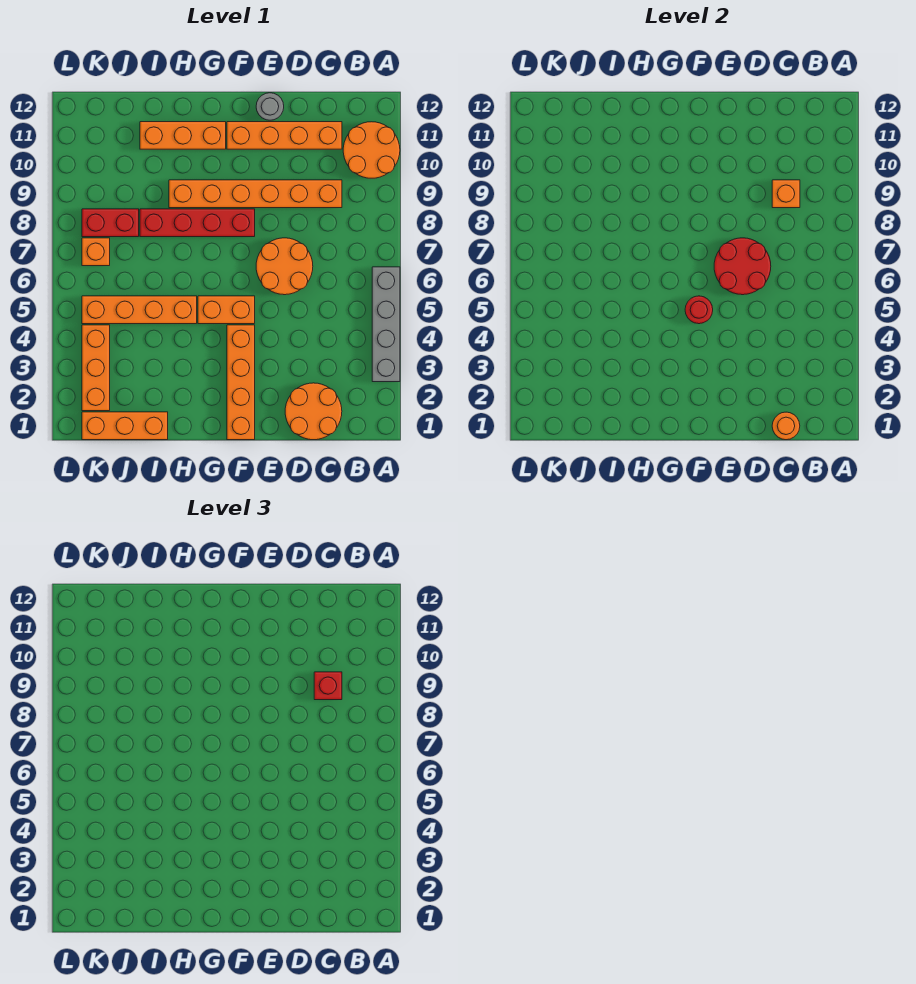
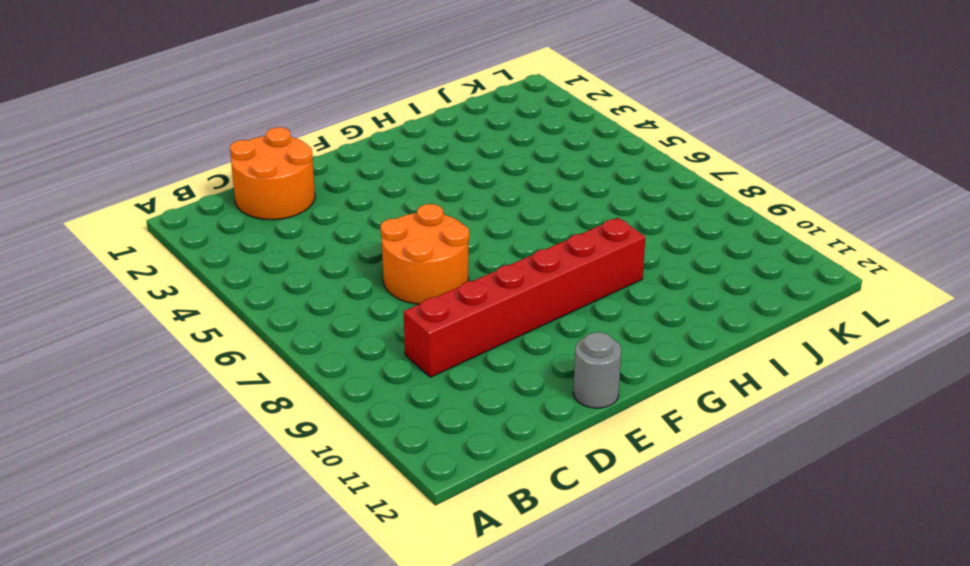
red brick C9:H9 level 1 -> orange brick C9:H9 level 1
none -> grey brick A3:A6 level 1
none -> orange round brick A10:B11 level 1
none -> orange brick C11:F11 level 1

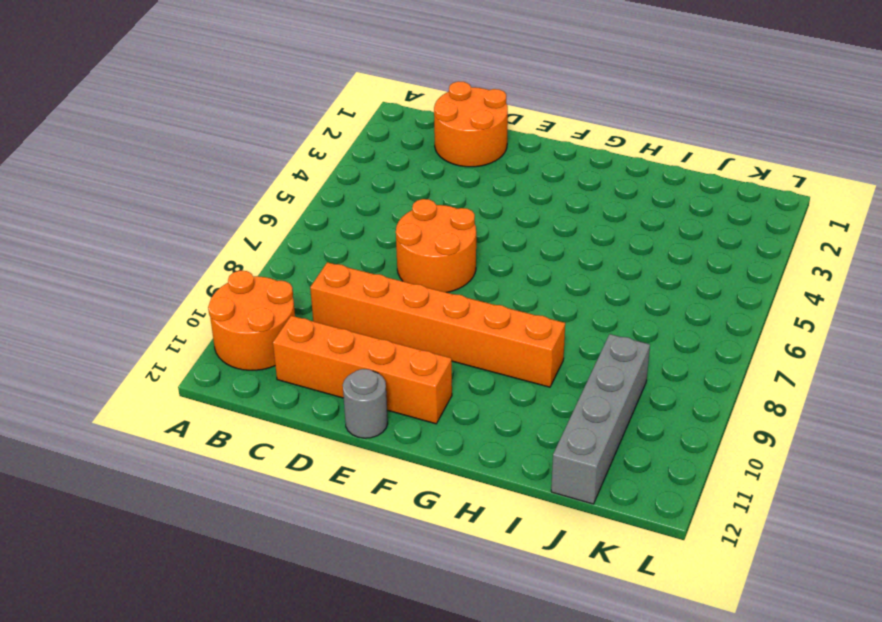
grey brick J9:J12 level 1 -> grey brick A3:A6 level 1
none -> orange brick F1:F4 level 1
none -> orange brick F5:G5 level 1
none -> red brick F8:I8 level 1

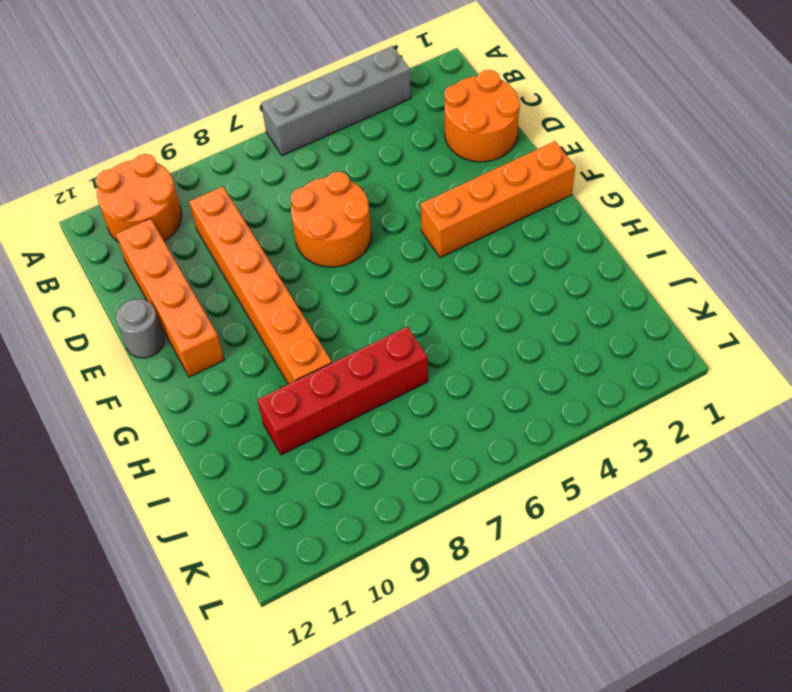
red brick I7:I10 level 1 -> red brick F8:I8 level 1
none -> orange brick F5:G5 level 1
none -> orange brick G11:I11 level 1
none -> orange brick H5:K5 level 1

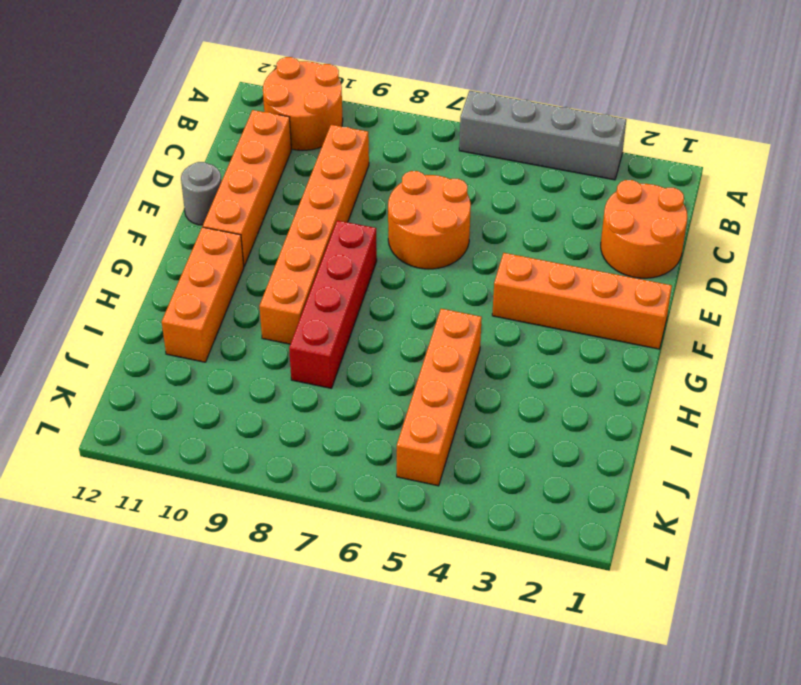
none -> orange brick F5:G5 level 1
none -> orange brick I1:K1 level 1
none -> red brick J8:K8 level 1

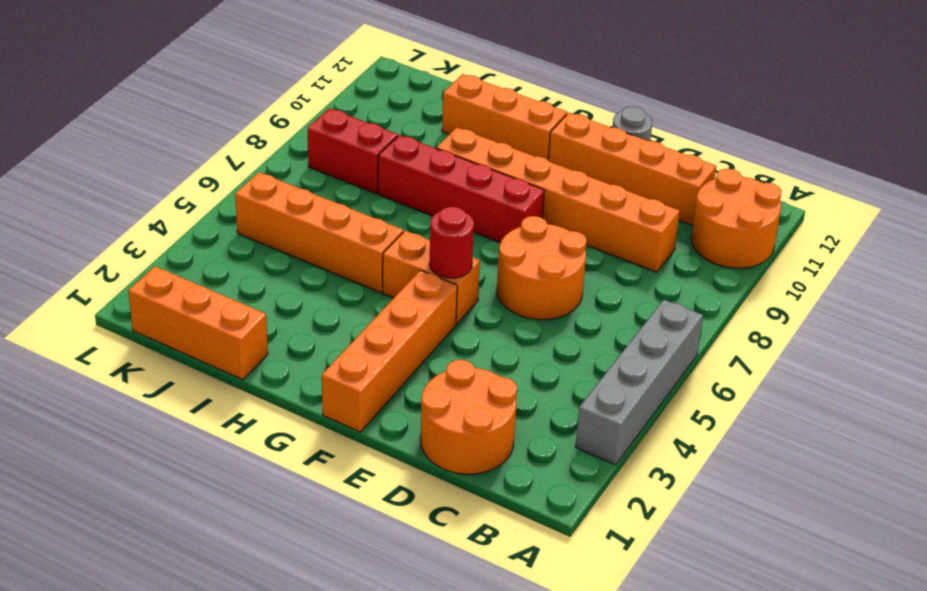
none -> orange brick K2:K4 level 1
none -> orange brick K7 level 1
none -> orange round brick C1 level 2

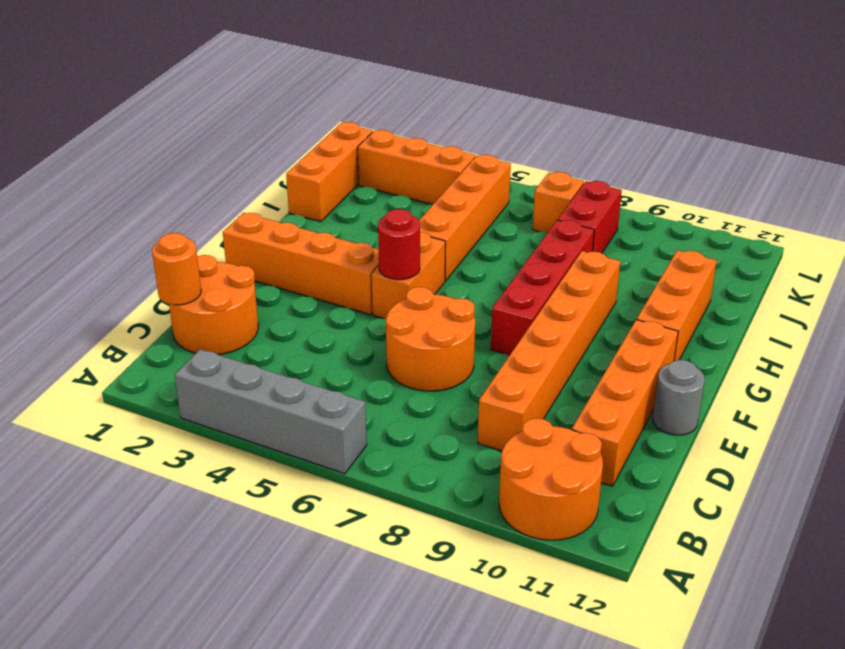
none -> orange brick C9 level 2
none -> red round brick D6:E7 level 2
none -> red brick C9 level 3

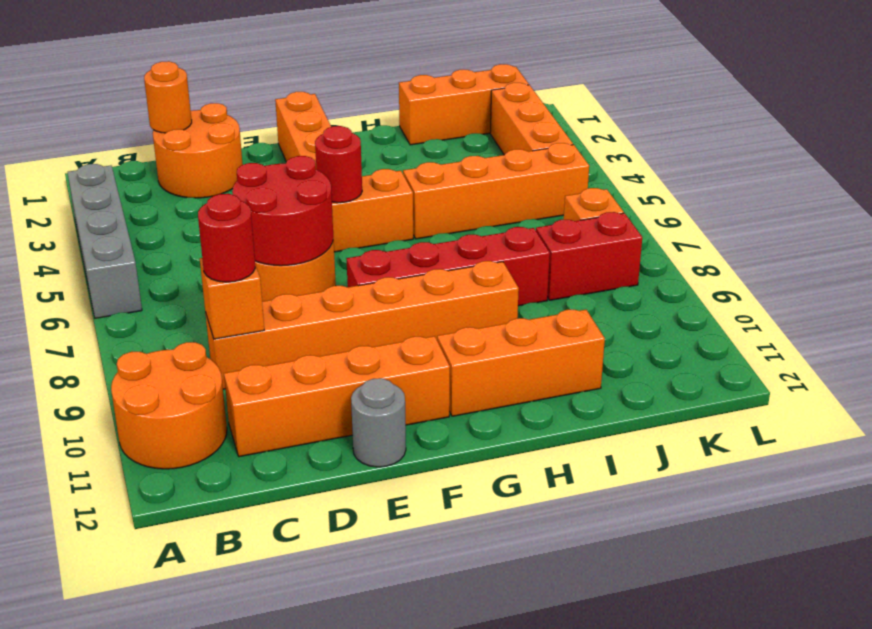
red round brick C9 level 3 -> red brick C9 level 3

